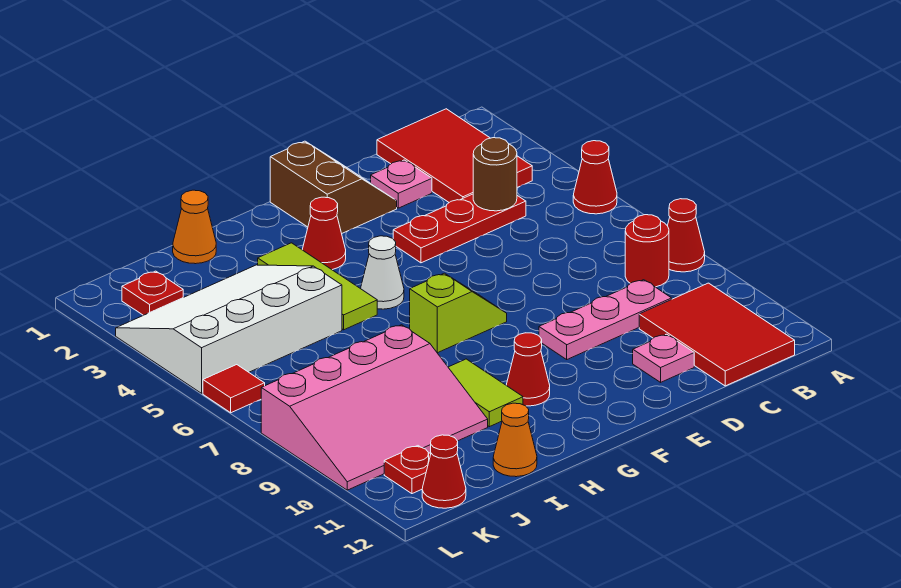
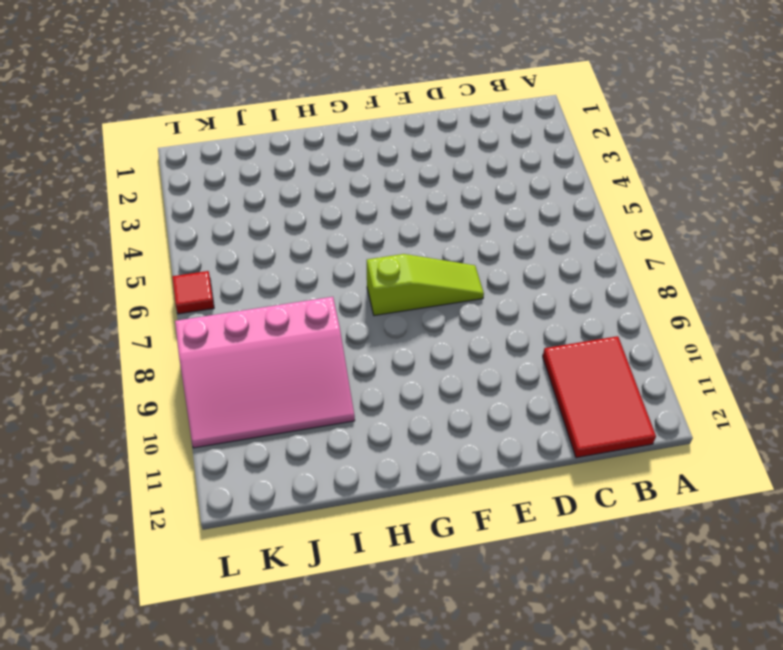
lime slope E7:G7 level 1 top G -> lime slope F7:G7 level 1 top G
none -> red cone A5 level 1
none -> red cone A8 level 1
none -> red tile B1:C3 level 1

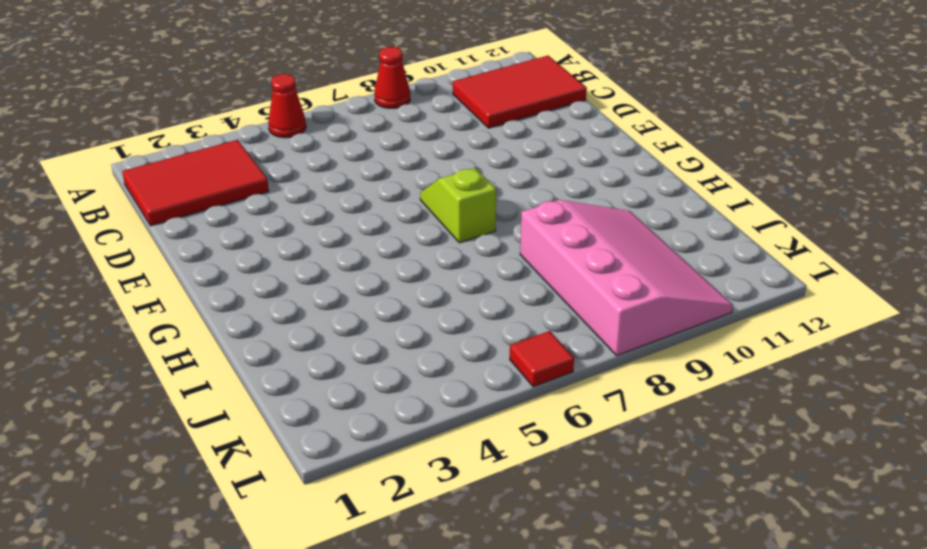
none -> red round brick B8 level 1
none -> red plate C4:E4 level 1
none -> pink plate C9:E9 level 1

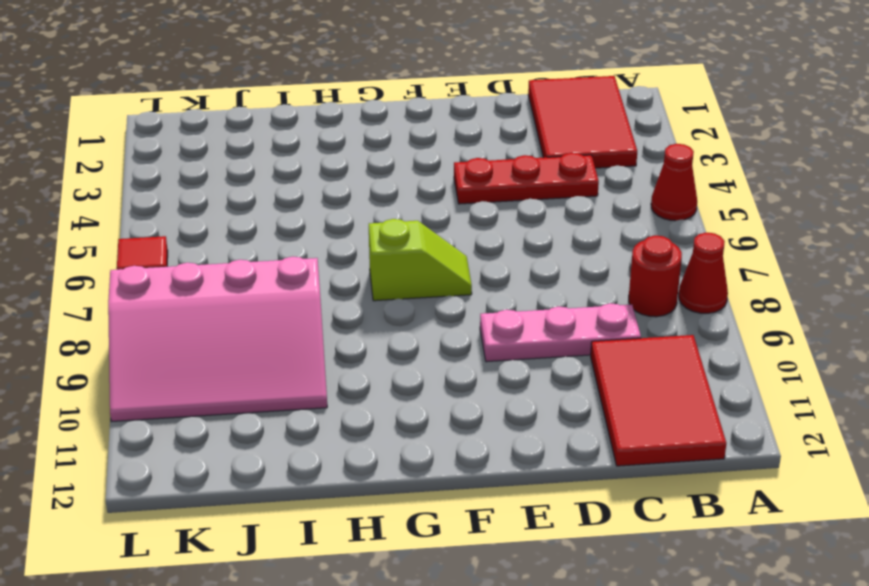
none -> pink plate D2 level 1
none -> pink plate D11 level 1
none -> brown slope E1:F2 level 1 top F

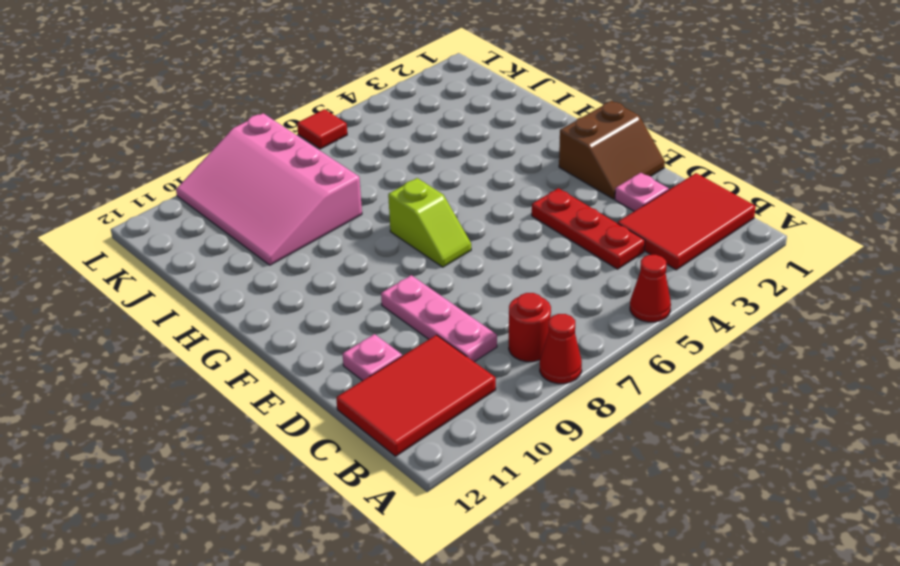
none -> red cone G3 level 1
none -> white cone G5 level 1
none -> red cone G10 level 1

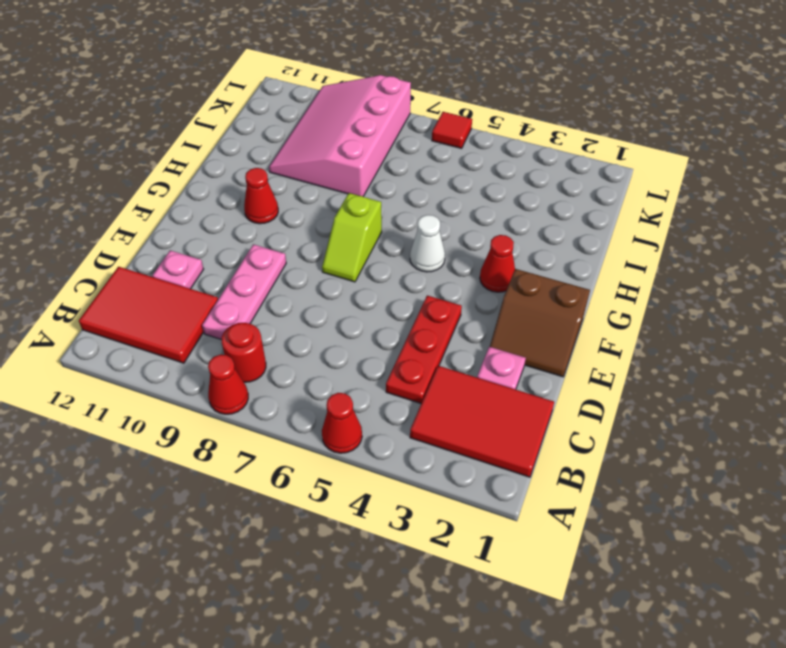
none -> lime tile H3:H5 level 1
none -> lime tile H9:H10 level 1
none -> orange cone I1 level 1

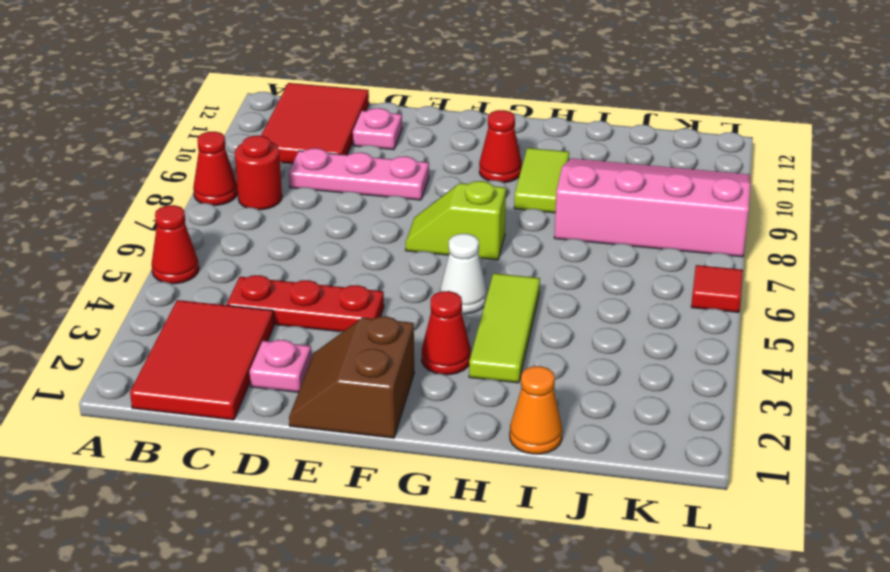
none -> white slope I3:L5 level 1 top 5
none -> orange cone I12 level 1
none -> red plate K2 level 1

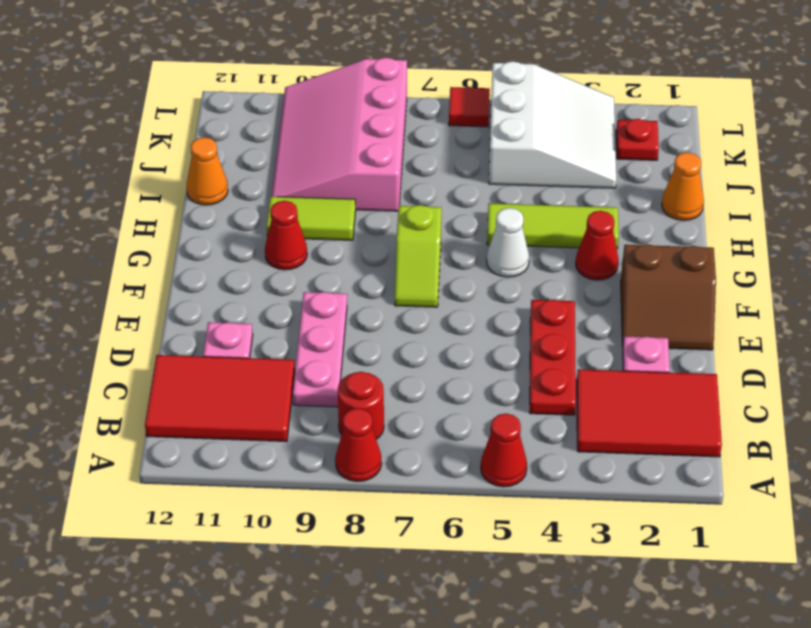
white slope J3:L5 level 1 top 5 -> white slope I3:L5 level 1 top 5
none -> red plate K11 level 1
none -> red cone K12 level 1
none -> brown round brick C4 level 2

